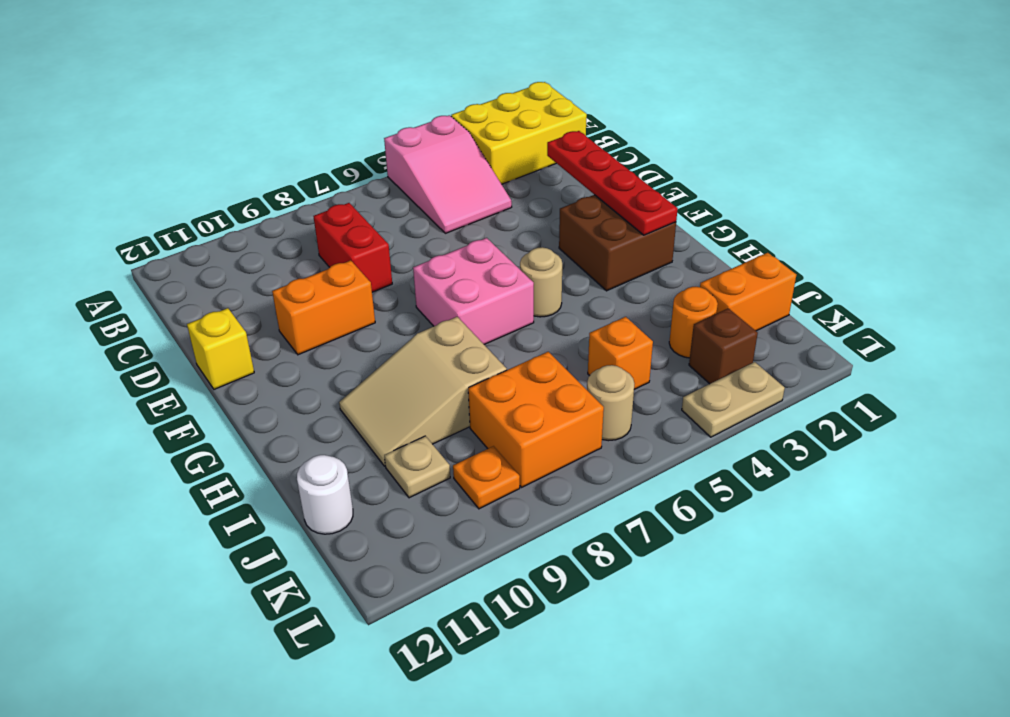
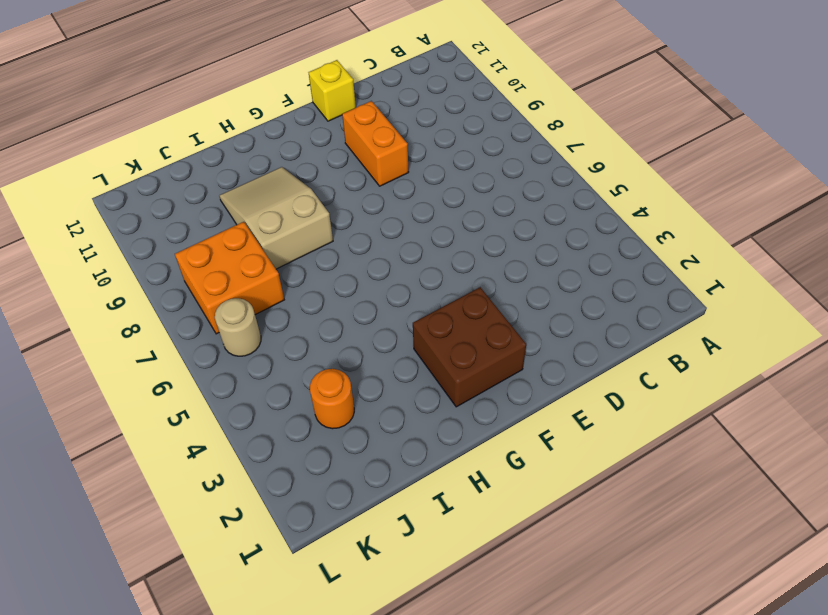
none -> yellow brick A1:B3 level 1
none -> pink slope A4:C5 level 1 top A
none -> red brick C8:D8 level 1

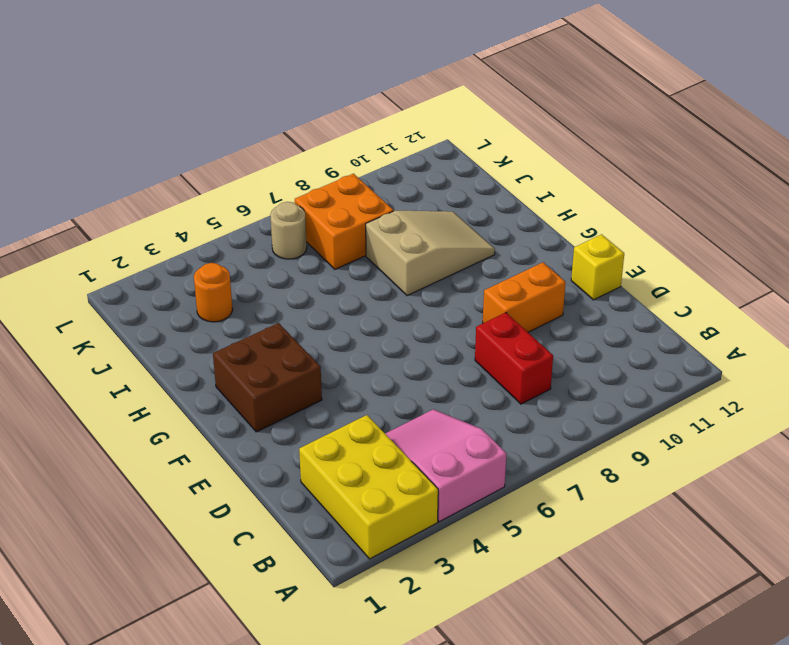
yellow brick A2:C3 level 1 -> yellow brick A1:B3 level 1
none -> pink brick F6:G7 level 1
none -> tan round brick G5 level 1
none -> orange brick J1:J2 level 1

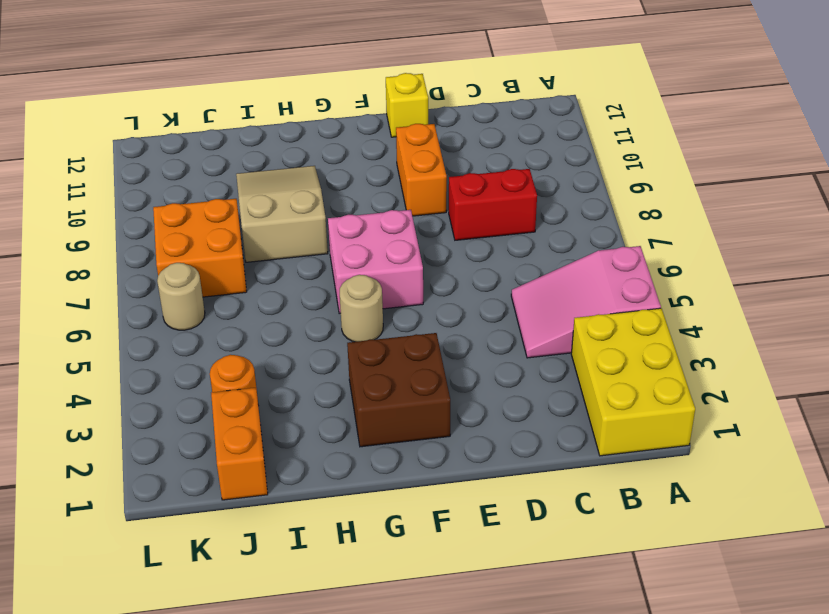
none -> orange brick J5 level 1
none -> tan plate J10 level 1
none -> white round brick J12 level 1

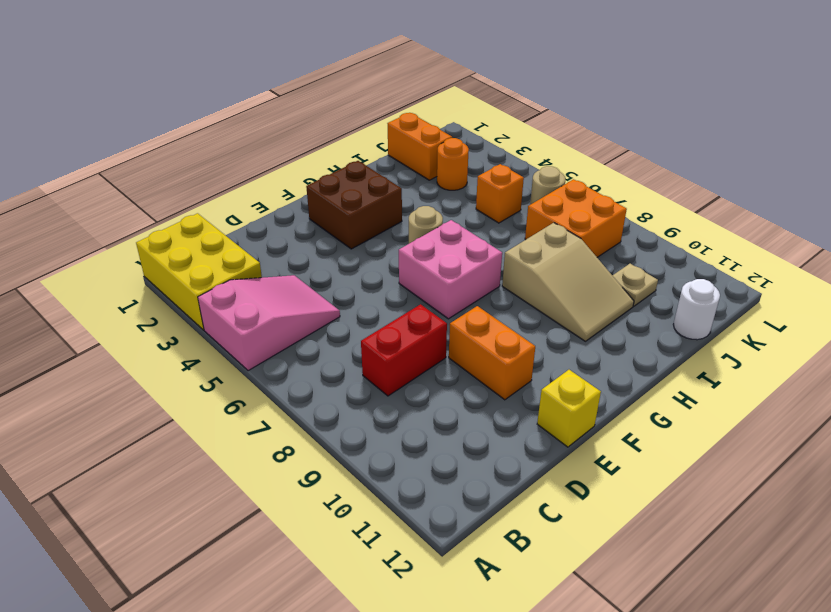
none -> brown brick K3 level 1
none -> orange plate K9 level 1
none -> tan plate L3:L4 level 1

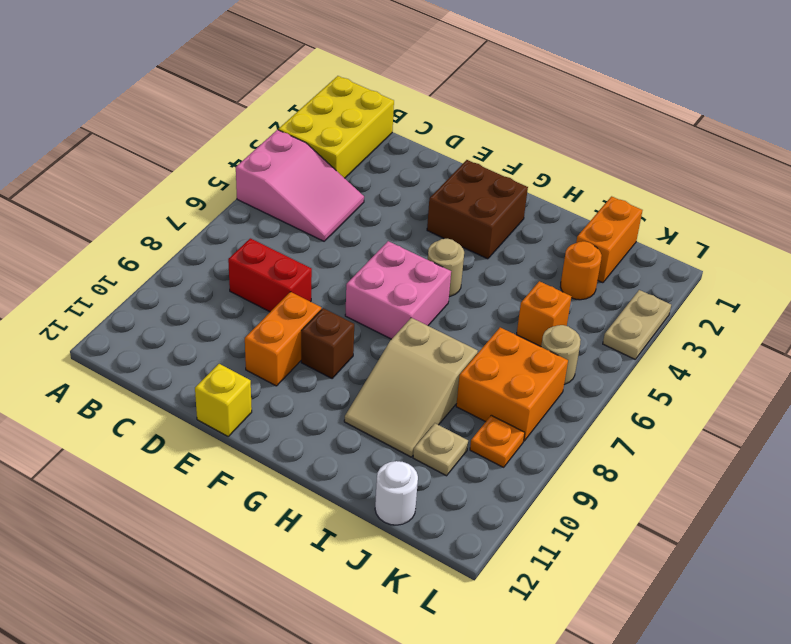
brown brick F9 level 1 -> brown brick K3 level 1
none -> red plate D2:G2 level 2

